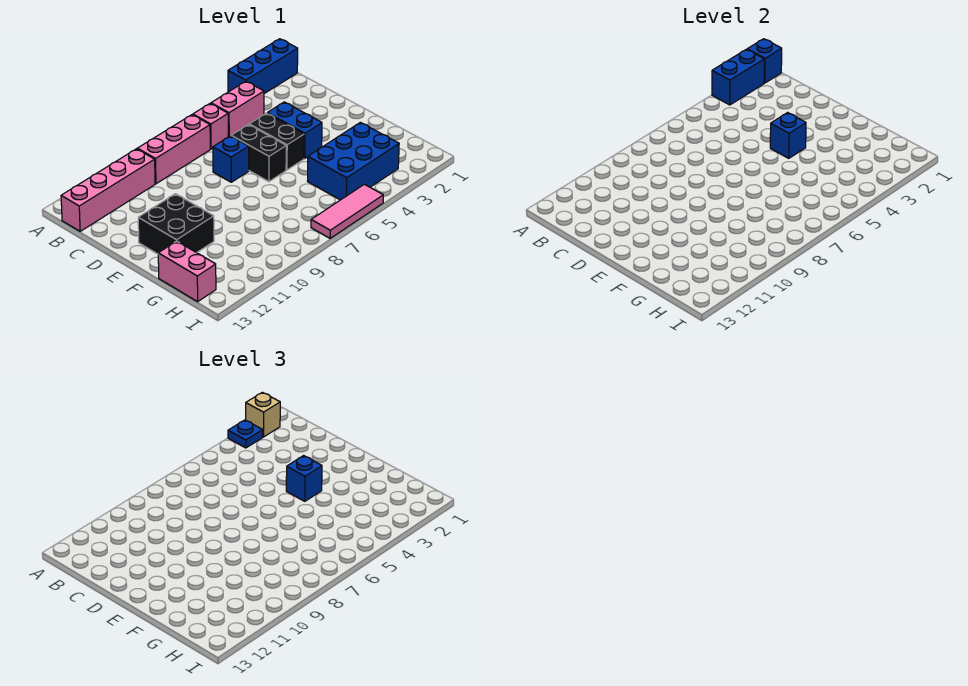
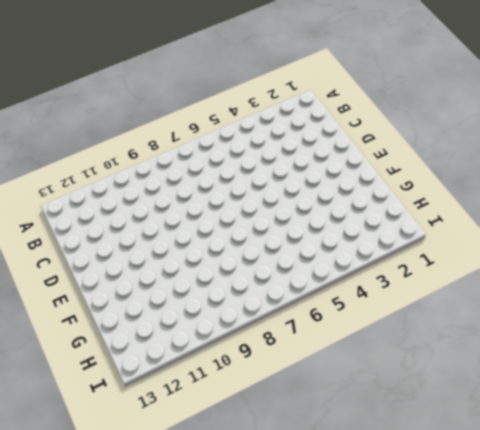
none -> blue brick A1:A3 level 1
none -> pink brick B4:B5 level 1
none -> pink brick B6 level 1

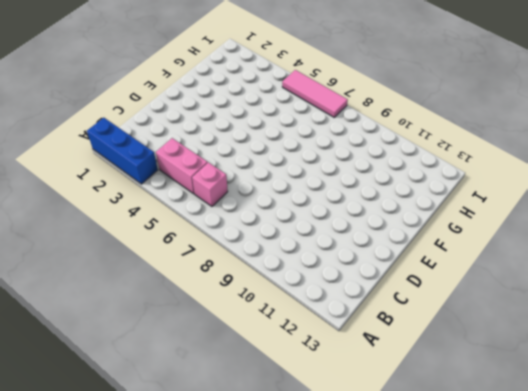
none -> pink brick B7:B9 level 1
none -> pink brick B10:B13 level 1
none -> blue brick D4:E4 level 1

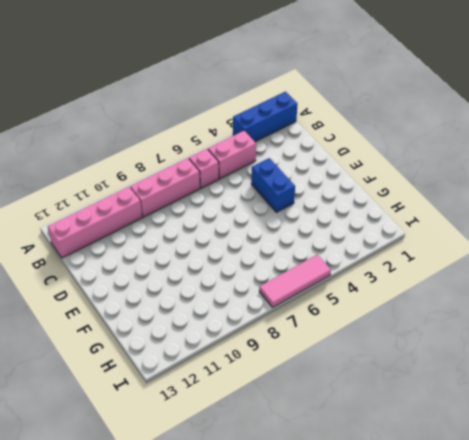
none -> black brick D5:E5 level 1
none -> black brick D6:E6 level 1
none -> blue brick D7 level 1

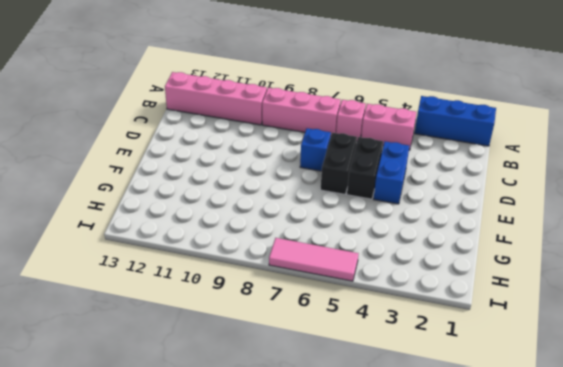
none -> black brick E11:F12 level 1
none -> blue brick G3:H5 level 1
none -> pink brick G13:H13 level 1

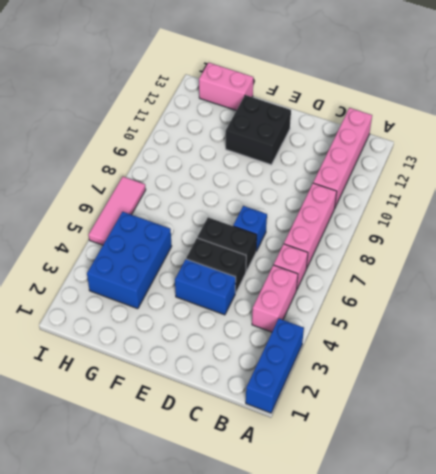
none -> blue brick A1 level 2
none -> blue brick A2:A3 level 2
none -> blue brick E4 level 2

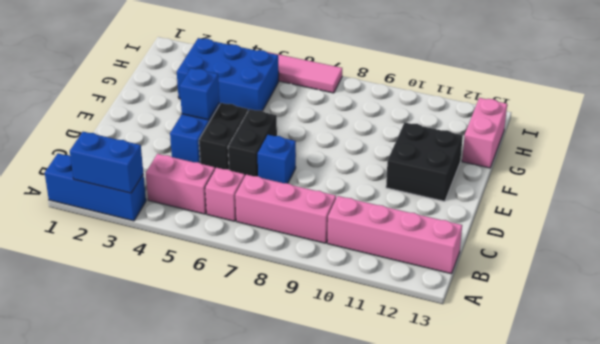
none -> blue brick A1 level 2
none -> tan brick A2 level 3
none -> blue plate A3 level 3

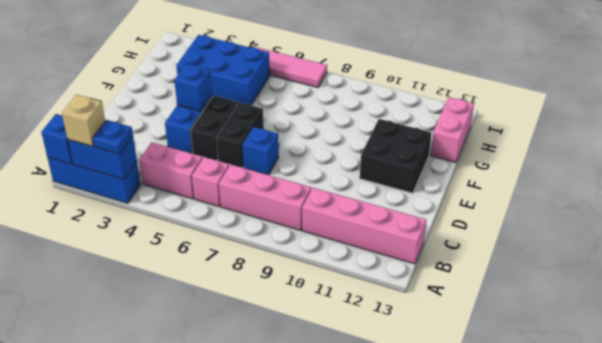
none -> blue brick E4 level 3

